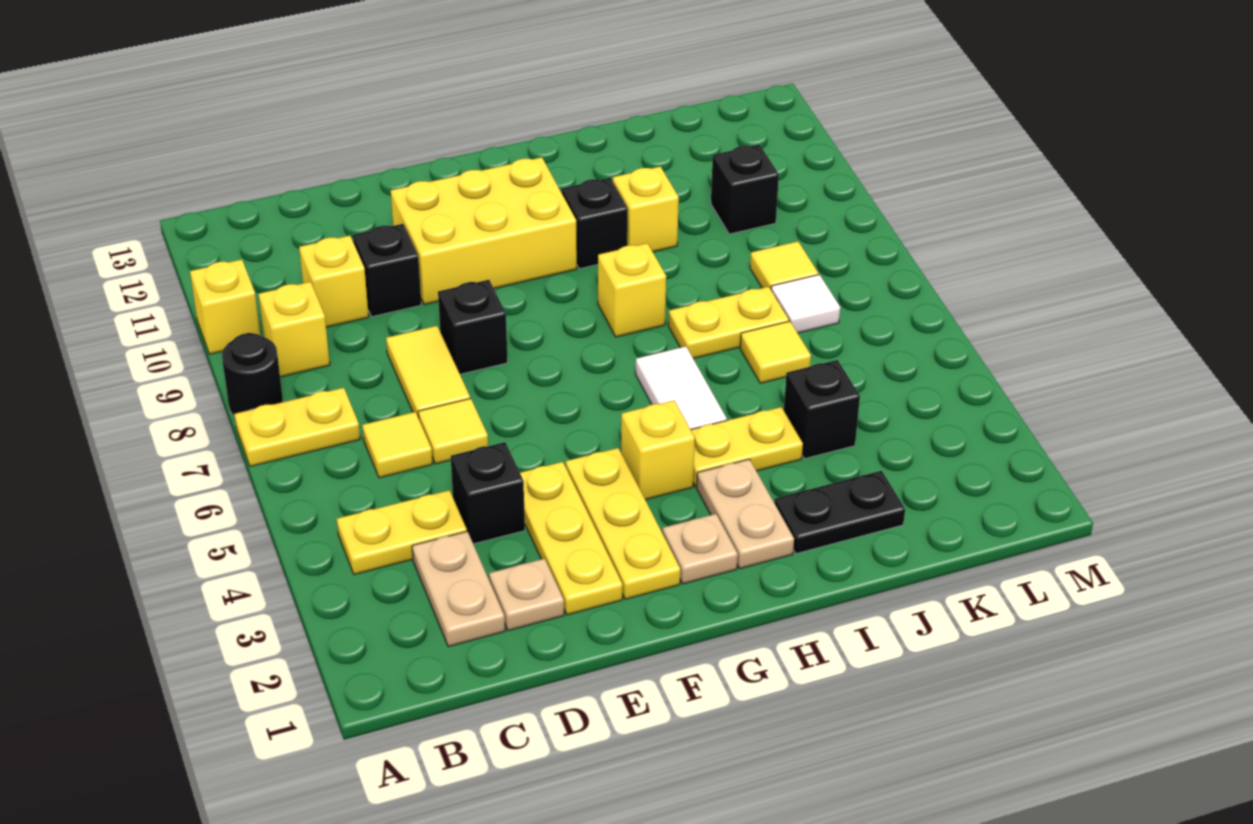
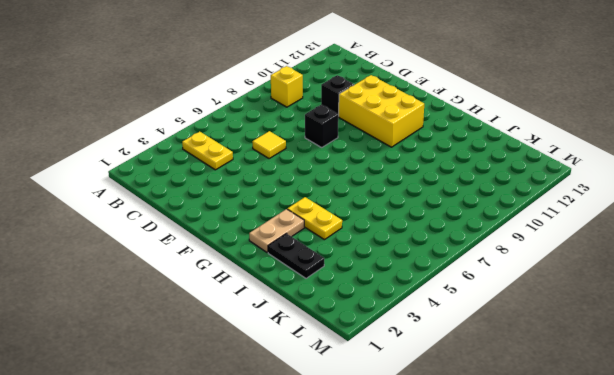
none -> yellow plate A7:B7 level 1
none -> black round brick A8 level 1
none -> yellow brick A10 level 1
none -> tan plate C2:C3 level 1

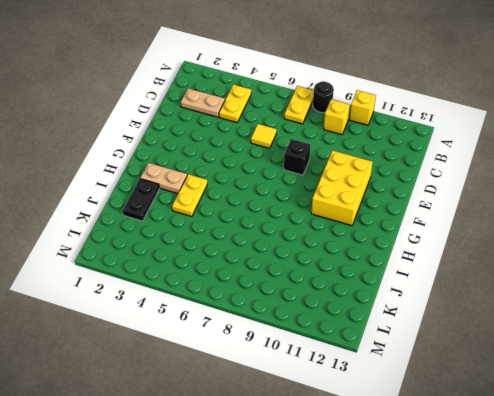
none -> yellow tile C6 level 1
none -> yellow brick C10 level 1
none -> tan plate D2 level 1
none -> black brick D4 level 1

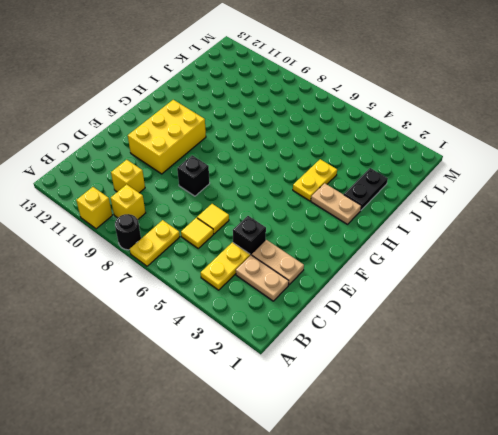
tan plate D2:D3 level 1 -> tan plate D2 level 1
none -> yellow tile D7:D8 level 1
none -> black brick D10 level 1
none -> yellow plate E2:E4 level 1
none -> yellow plate F2:F4 level 1

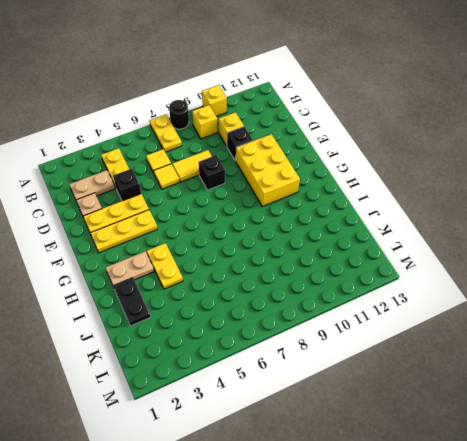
none -> tan plate G2 level 1
none -> yellow brick G4 level 1
none -> white tile H5:H6 level 1
none -> yellow brick H8 level 1

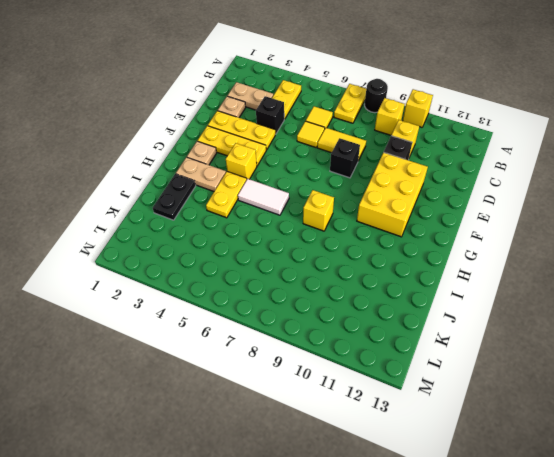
none -> black brick H10 level 1
none -> yellow plate I7:J7 level 1
none -> yellow brick I10 level 1
none -> black brick J4 level 1

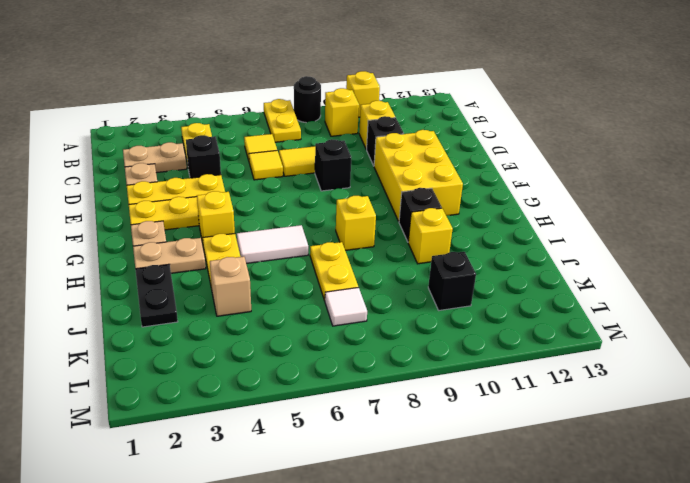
tan brick J4 level 1 -> black brick J4 level 1
none -> yellow tile J6 level 1
none -> yellow tile K8 level 1

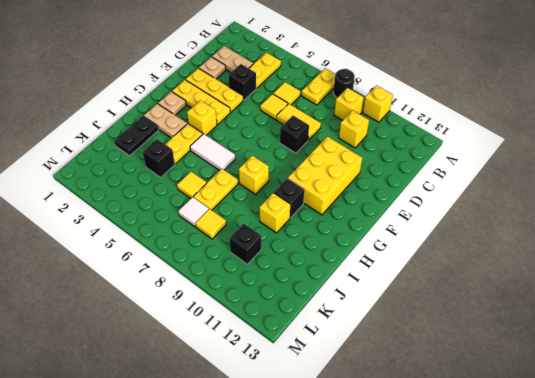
none -> black brick D10 level 1

